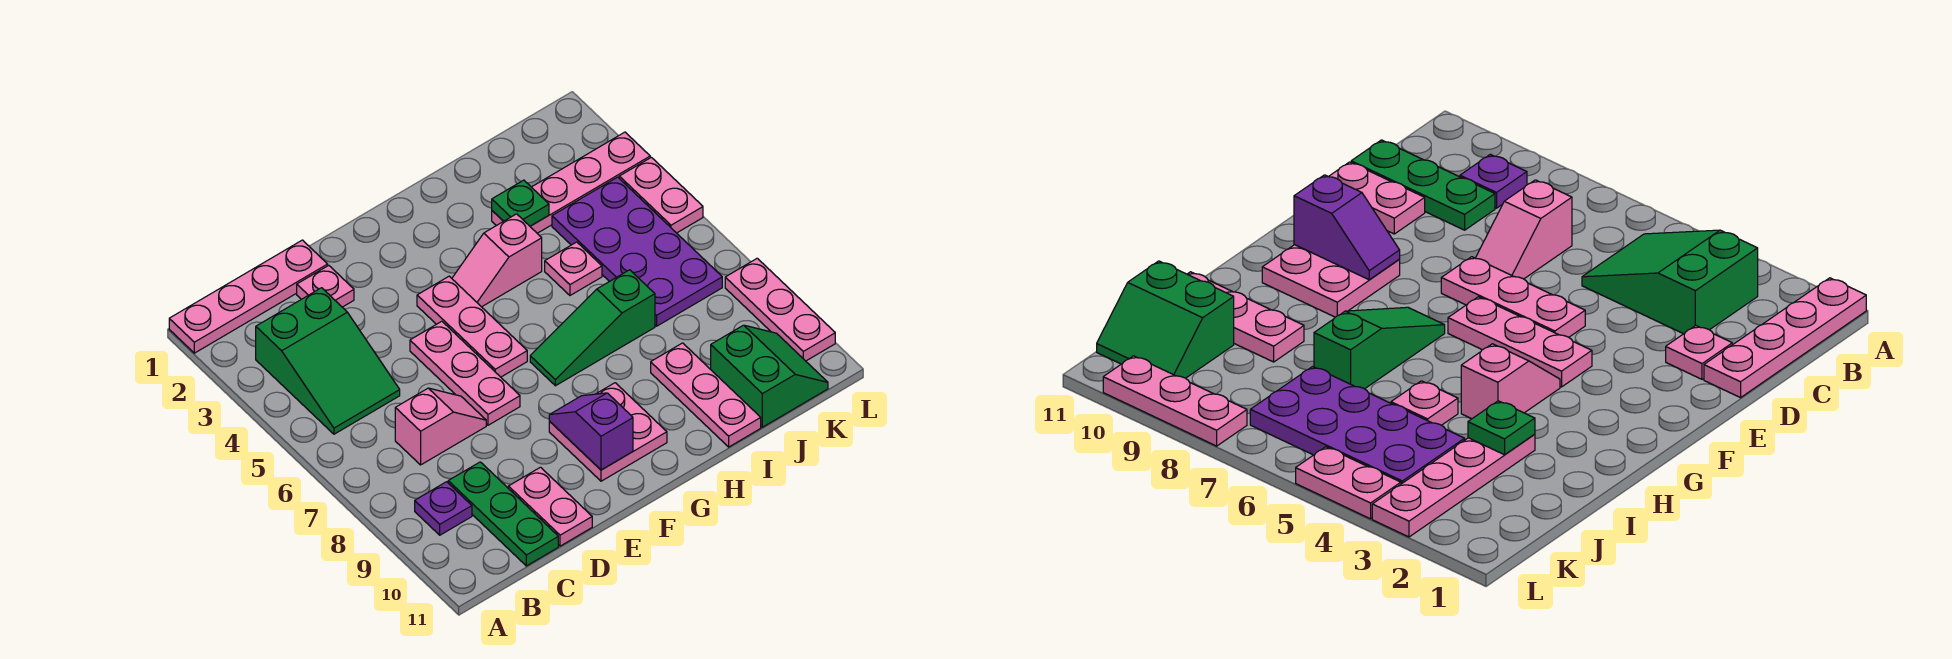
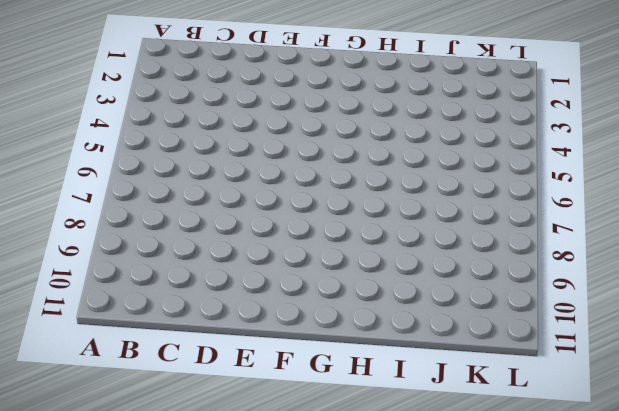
none -> pink plate A1:D1 level 1
none -> green slope B3:C5 level 1 top 3
none -> purple plate B9 level 1

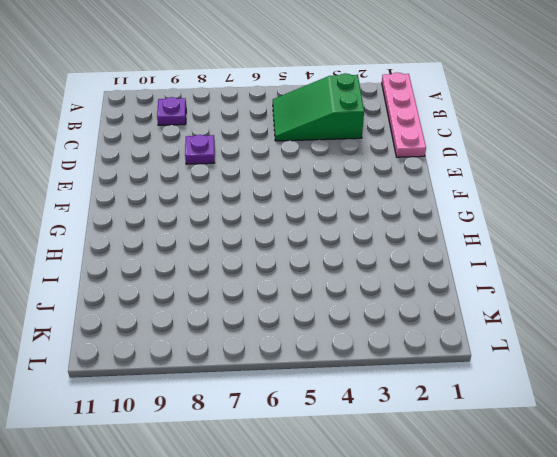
purple plate D8 level 1 -> none
none -> pink slope C7:D7 level 1 top C
none -> green plate C9:C11 level 1
none -> pink plate D2 level 1

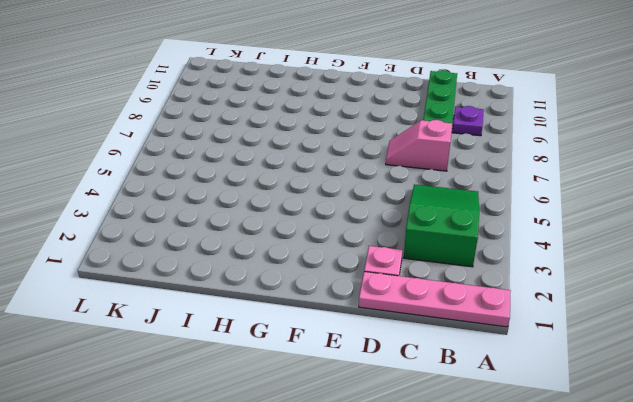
none -> pink plate D10:D11 level 1
none -> pink plate E5:E7 level 1
none -> pink plate F4:F6 level 1

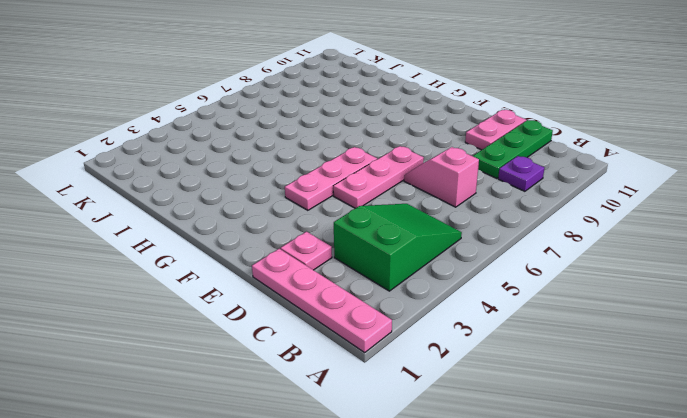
none -> pink plate F9:G10 level 1
none -> pink slope G4:H4 level 1 top H
none -> green slope G7:I7 level 1 top I

